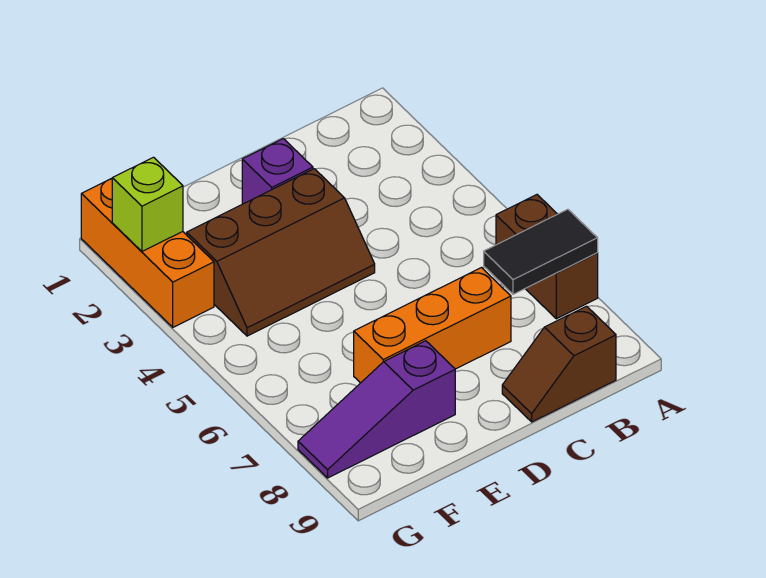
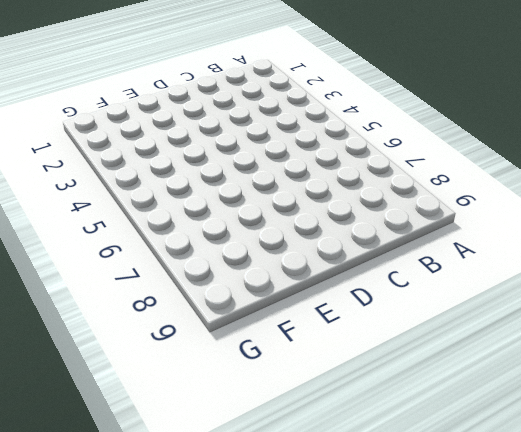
none -> brown brick A6:A7 level 1
none -> brown slope B9:C9 level 1 top B

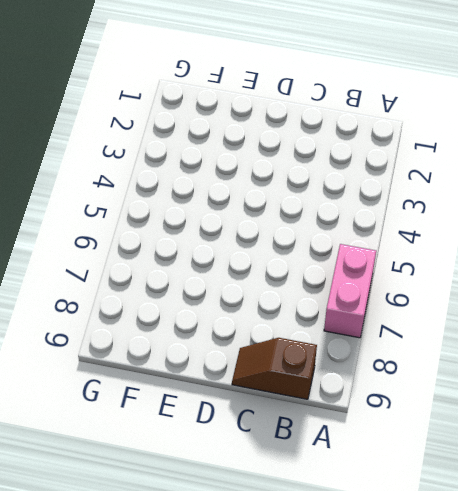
pink brick A6:A7 level 1 -> brown brick A6:A7 level 1
none -> orange brick C7:E7 level 1
none -> purple brick D2 level 1

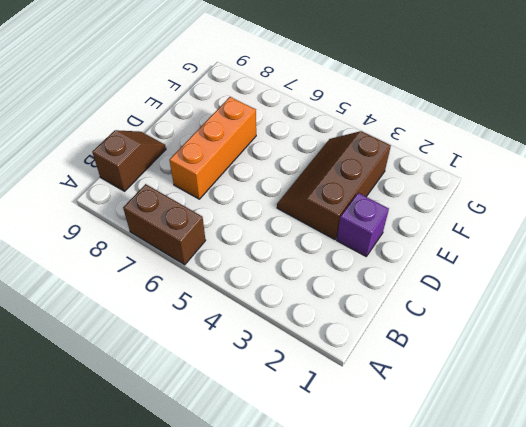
none -> purple slope E8:G8 level 1 top E
none -> orange brick G1:G3 level 1

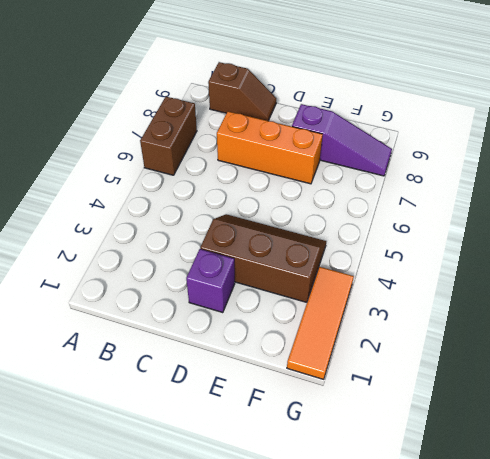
orange tile G1:G3 level 1 -> orange brick G1:G3 level 1
none -> black tile A7:B7 level 2
none -> lime brick G2 level 2

